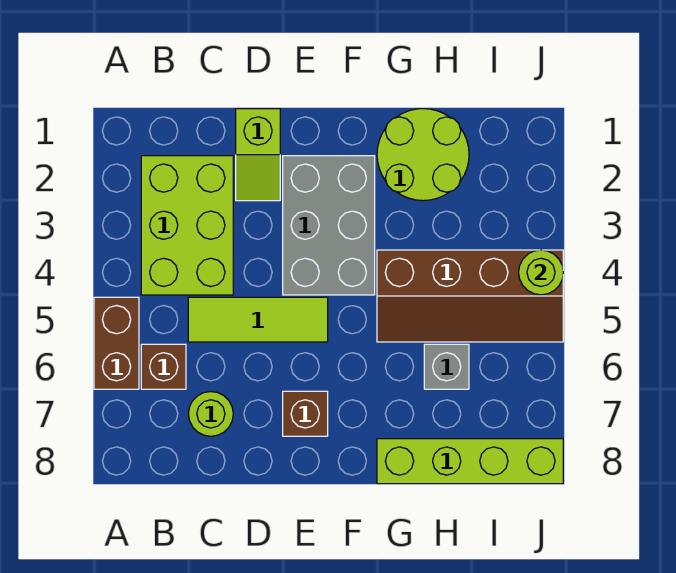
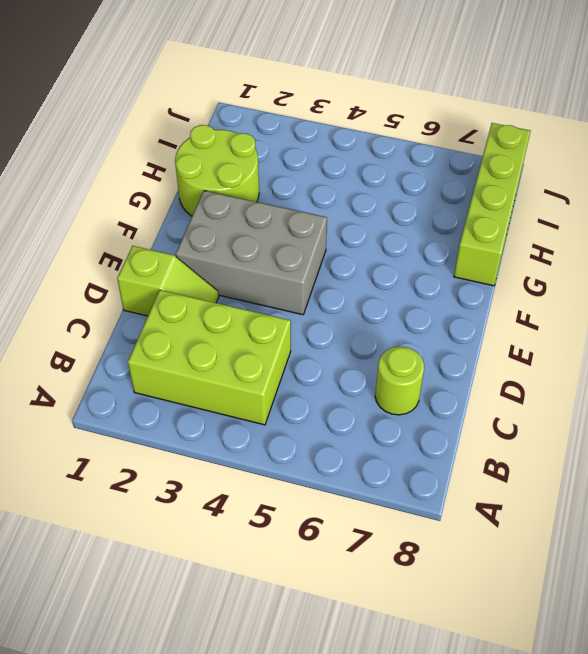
none -> brown brick A5:A6 level 1
none -> brown brick B6 level 1
none -> lime tile C5:E5 level 1

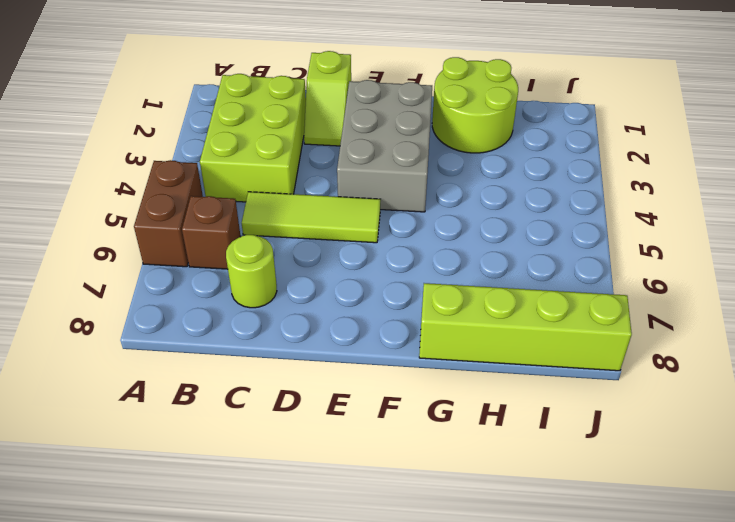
none -> brown brick E7 level 1
none -> brown slope G4:J5 level 1 top 4
none -> grey brick H6 level 1

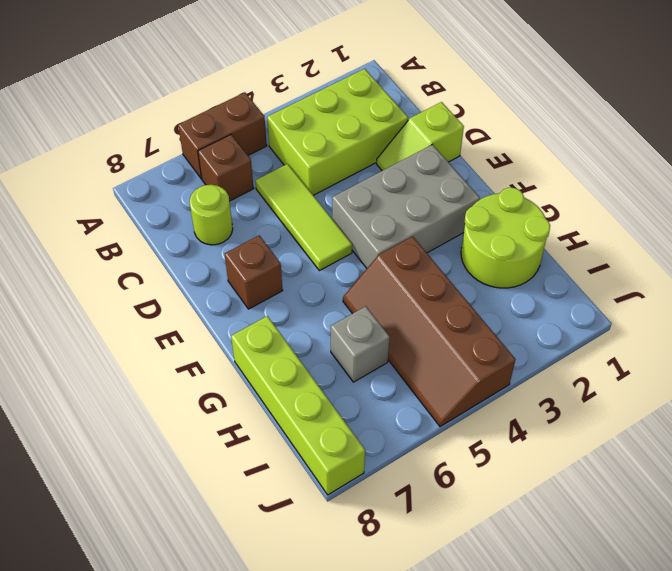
none -> lime round brick J4 level 2

